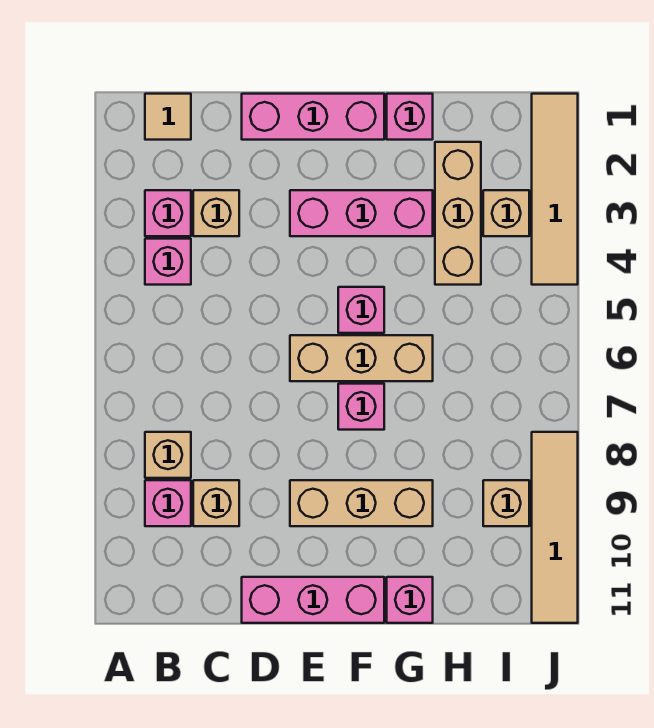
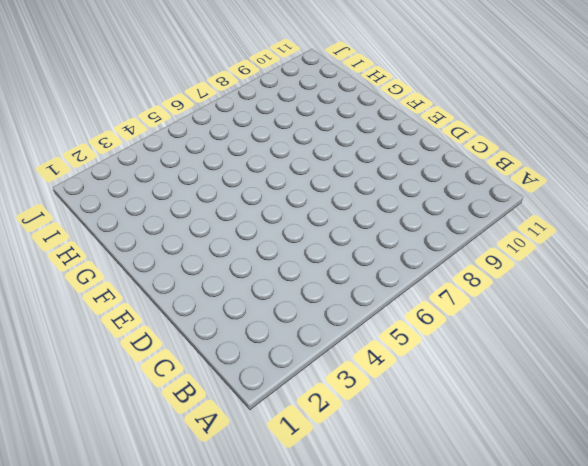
none -> tan tile B1 level 1
none -> pink brick B3 level 1
none -> pink brick B4 level 1

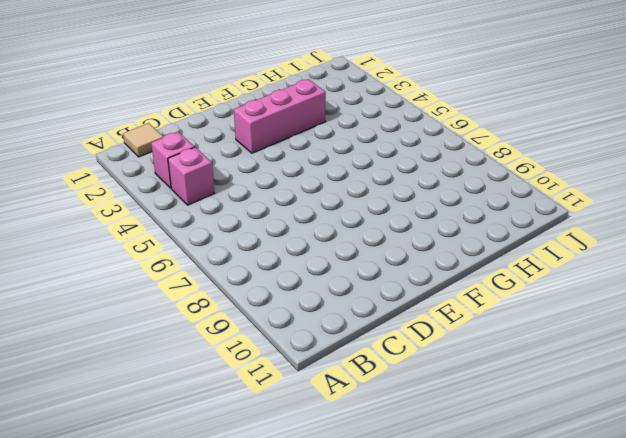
none -> tan brick B8 level 1
none -> pink brick B9 level 1
none -> tan brick C3 level 1

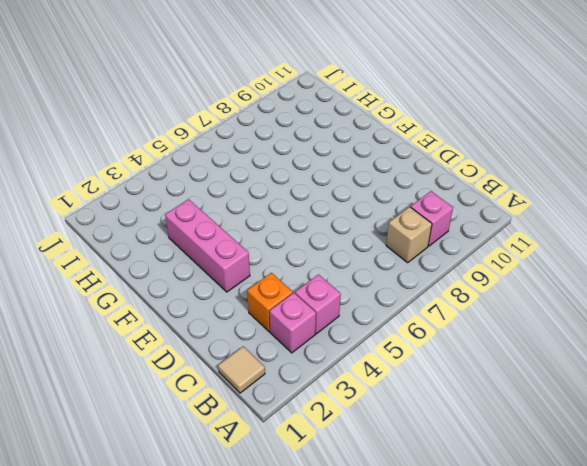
orange brick C3 level 1 -> tan brick C3 level 1
none -> tan brick C9 level 1
none -> pink brick D1:F1 level 1
none -> pink brick D11:F11 level 1

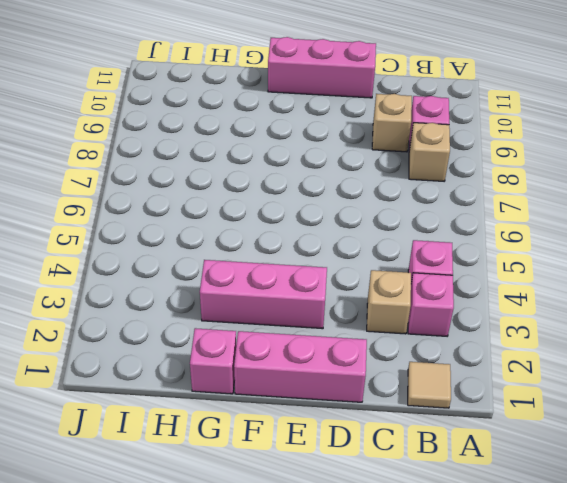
none -> tan brick E6:G6 level 1
none -> tan brick E9:G9 level 1
none -> pink brick F5 level 1

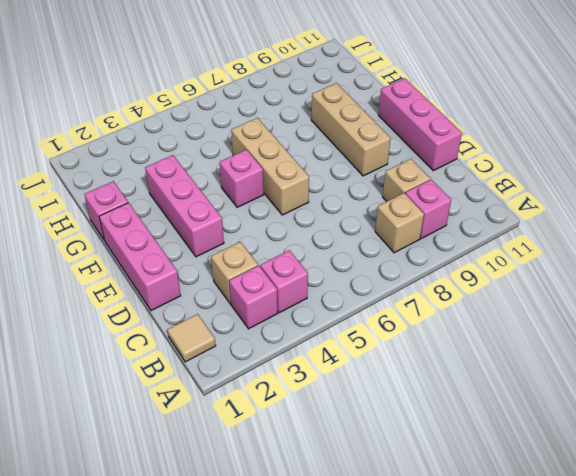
none -> pink brick F7 level 1
none -> pink brick G11 level 1
none -> tan brick H2:H4 level 1

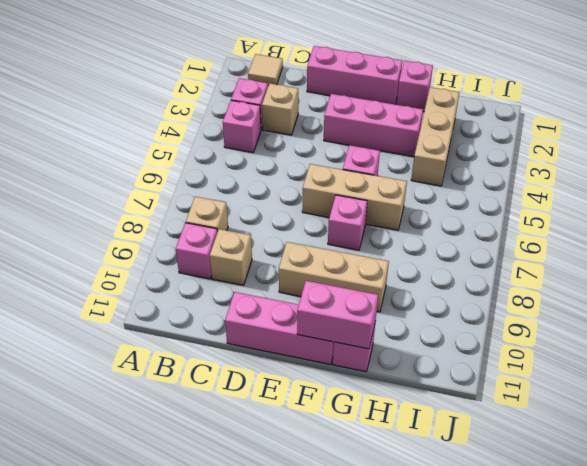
pink brick F11:G11 level 2 -> none
none -> tan brick I3 level 1
none -> tan brick I9 level 1
none -> tan tile J1:J4 level 1

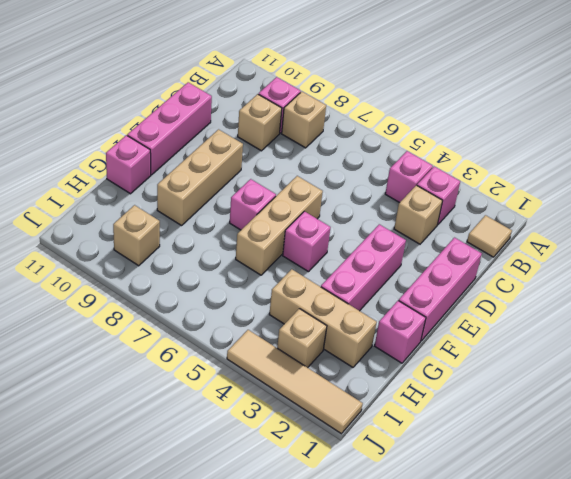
none -> tan tile J8:J11 level 1

